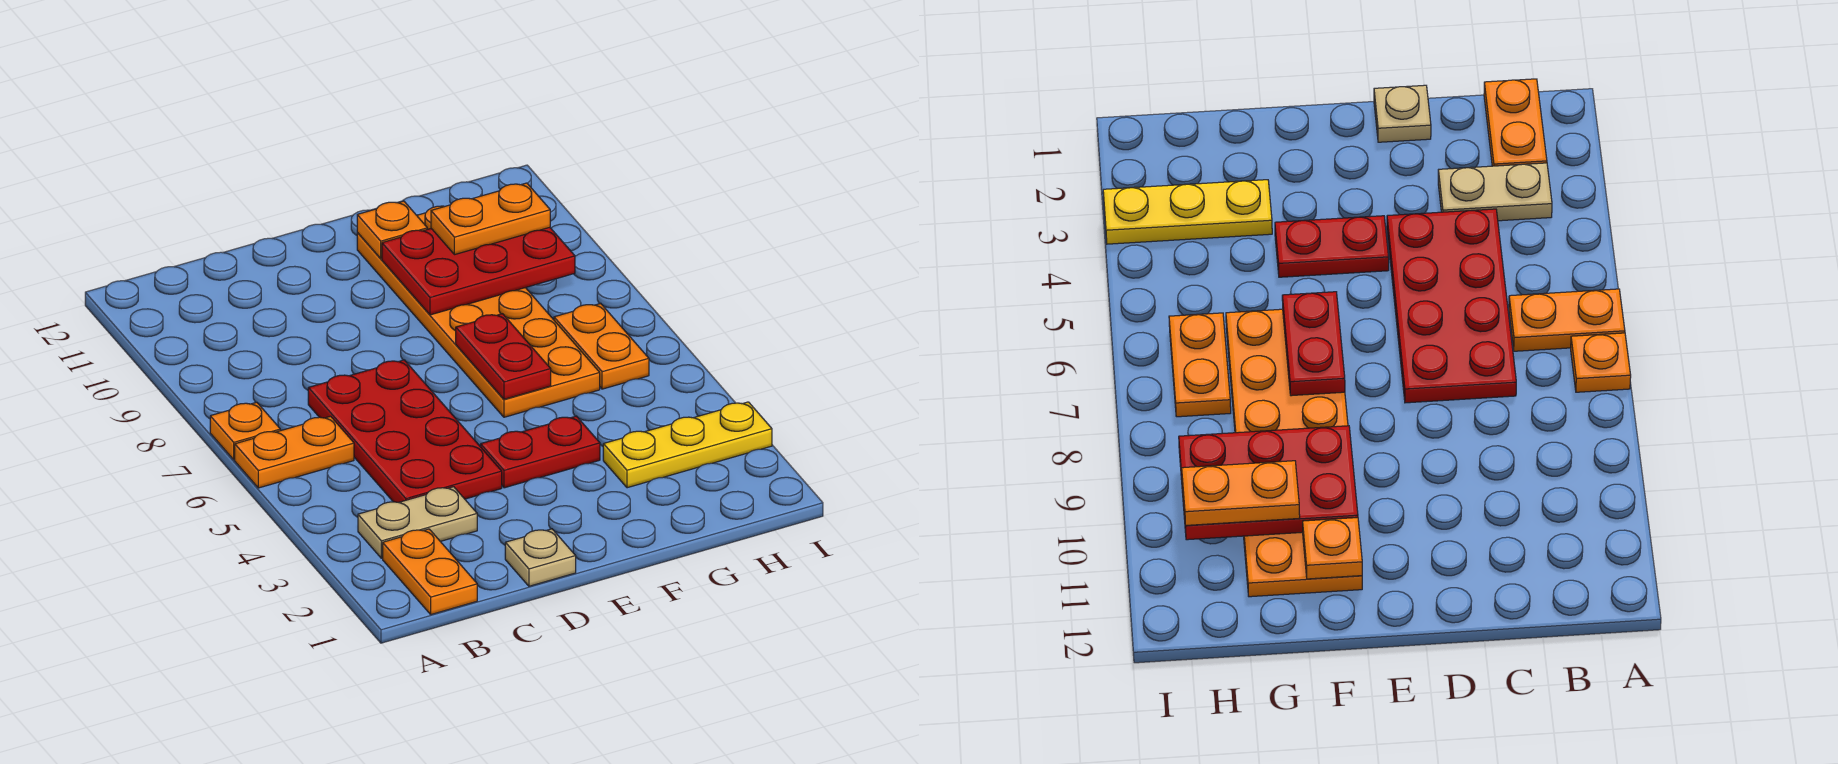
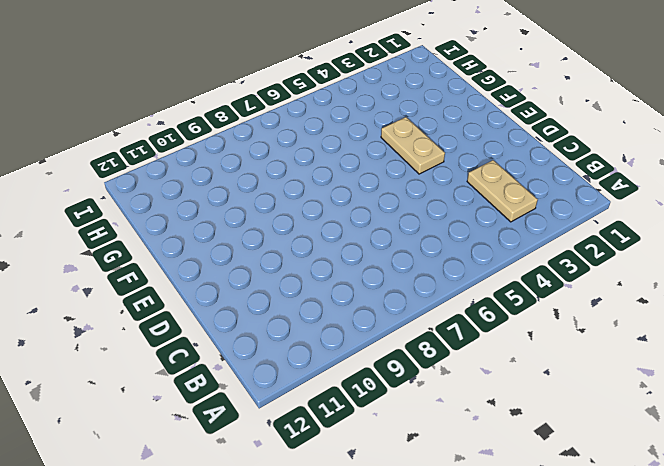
tan plate E4:F4 level 1 -> red plate E4:F4 level 1
none -> orange plate A6:B6 level 1
none -> orange plate A7 level 1
none -> orange plate B1:B2 level 1

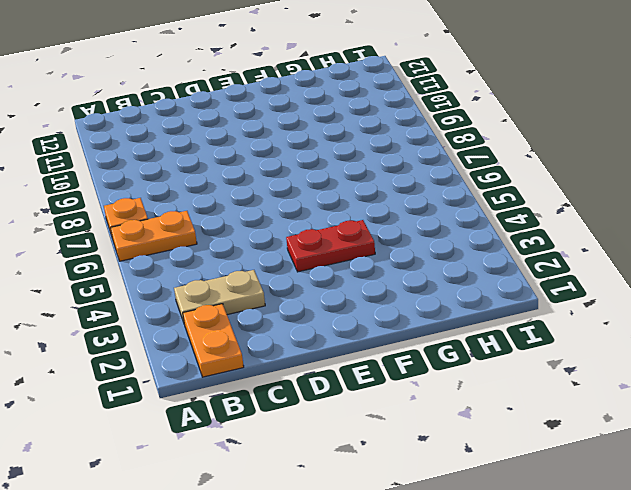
none -> red plate C4:D7 level 1
none -> tan plate D1 level 1
none -> orange plate F6:G11 level 1

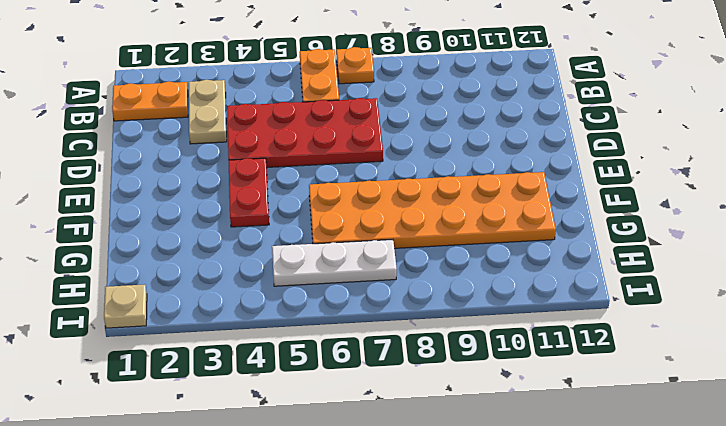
white plate H5:H7 level 1 -> orange plate H6:H7 level 1
tan plate I1 level 1 -> tan plate D1 level 1
none -> yellow plate G3:I3 level 1
none -> red plate F6:F7 level 2
none -> red plate F9:H10 level 2

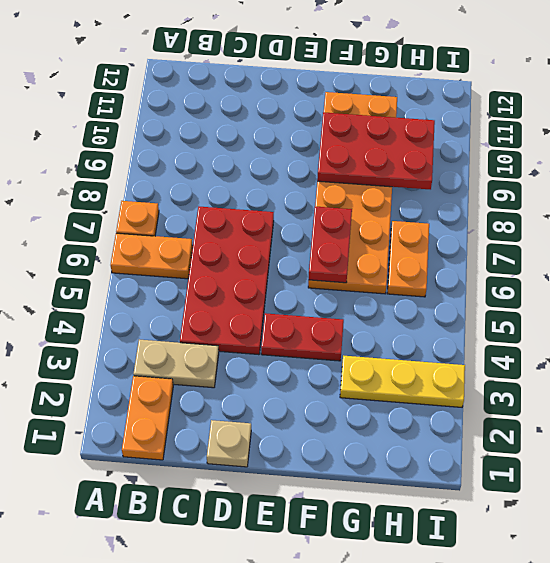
none -> orange plate F11 level 2
none -> orange plate G10:H10 level 3

